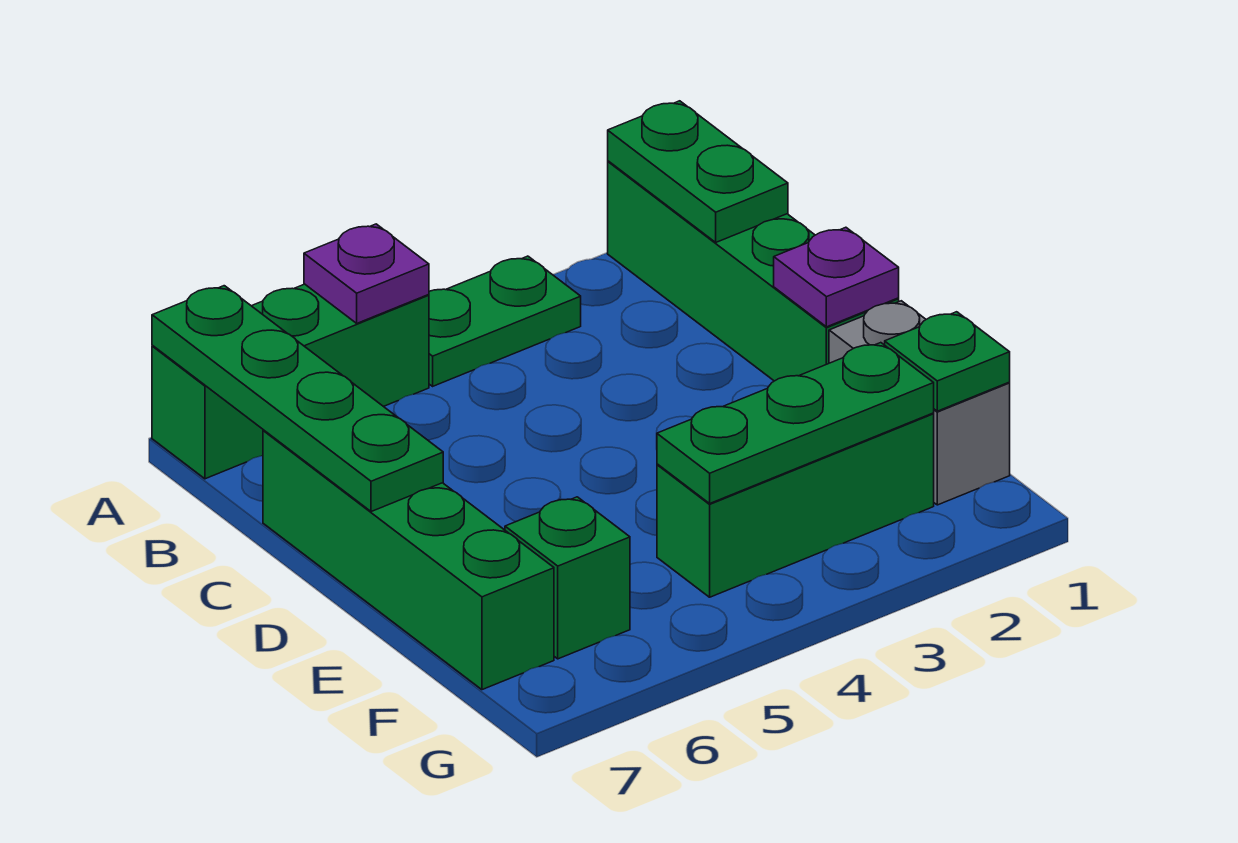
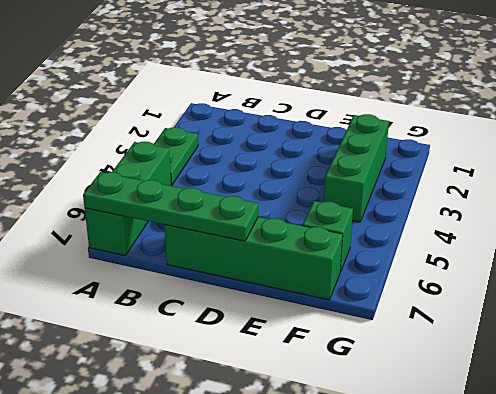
none -> green brick A1:D1 level 1
none -> grey brick E1:F1 level 1
none -> green plate A1:B1 level 2

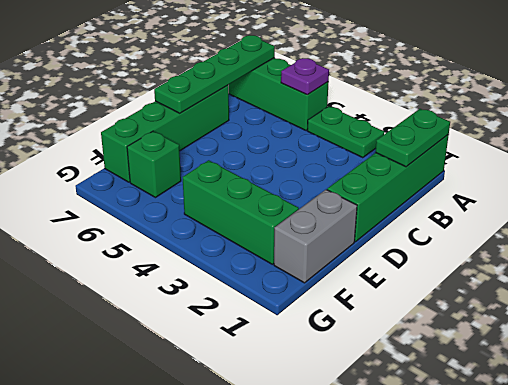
none -> purple plate D1 level 2
none -> green plate F1 level 2
none -> green plate F2:F4 level 2

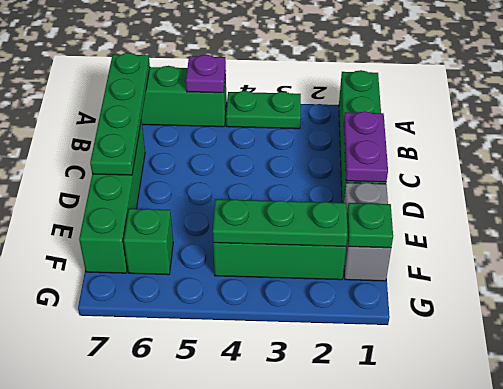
purple plate C1:D1 level 2 -> purple plate D1 level 2
none -> green plate A1:B1 level 2

